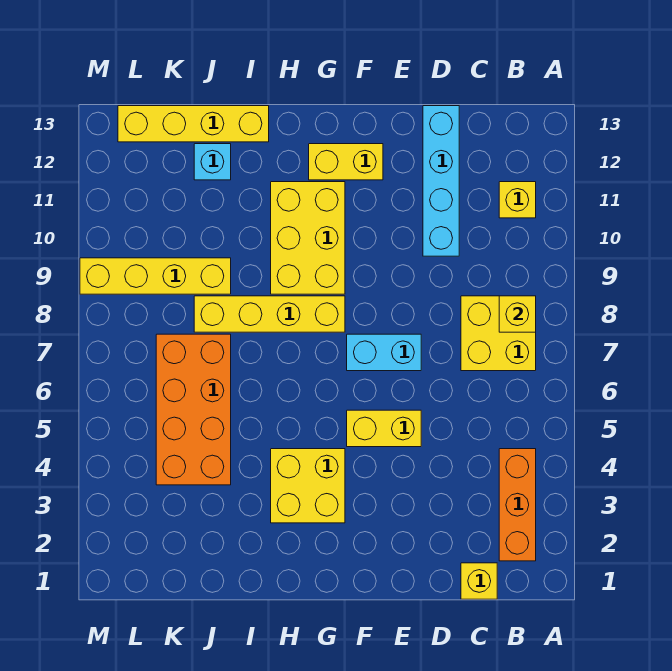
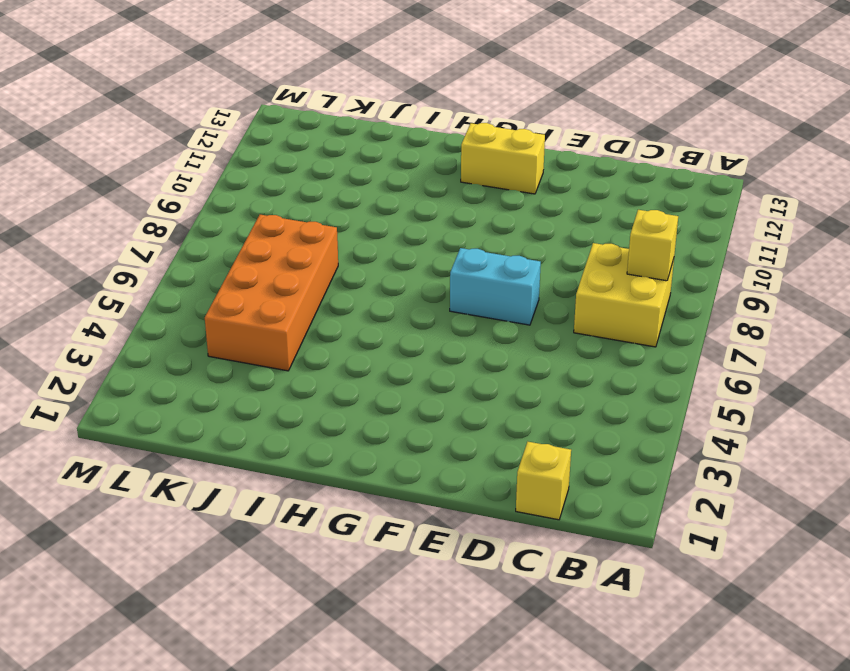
none -> orange brick B2:B4 level 1
none -> yellow brick B11 level 1
none -> cyan brick D10:D13 level 1

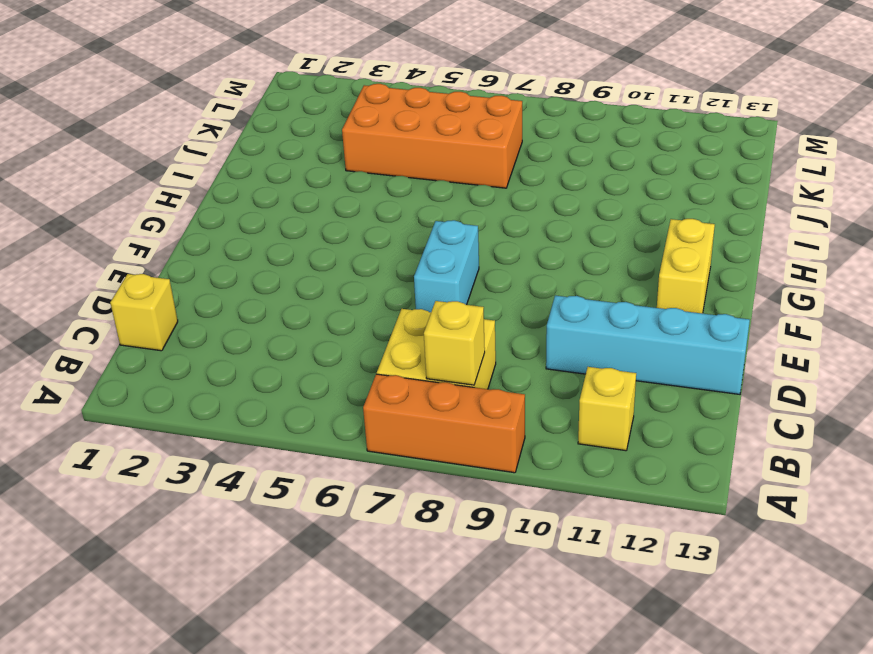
orange brick A7:A9 level 1 -> orange brick B2:B4 level 1
none -> yellow brick E5:F5 level 1
none -> yellow brick G3:H4 level 1
none -> yellow brick G8:J8 level 1

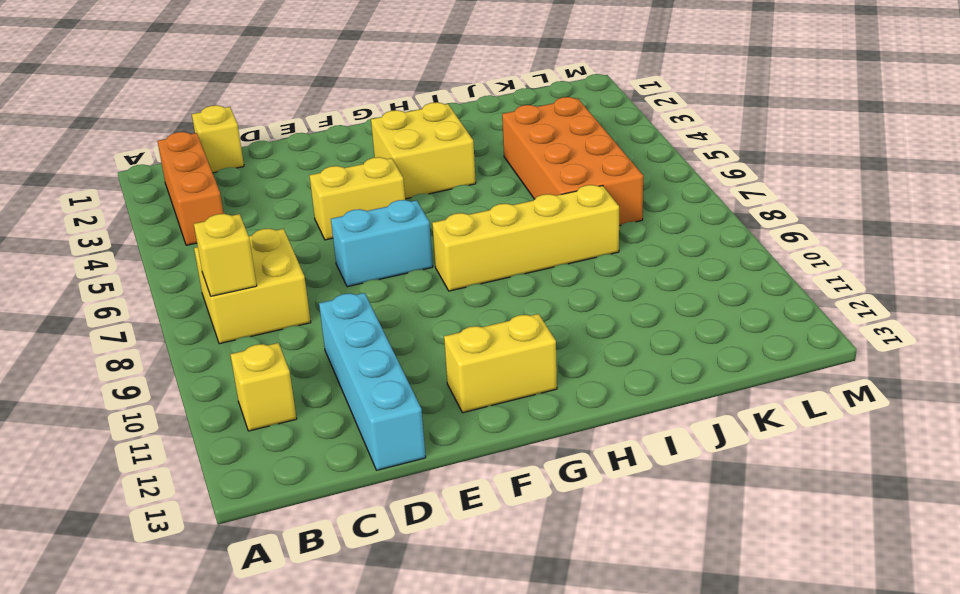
none -> yellow brick G9:H11 level 1
none -> yellow brick I13:L13 level 1
none -> yellow brick J9:M9 level 1

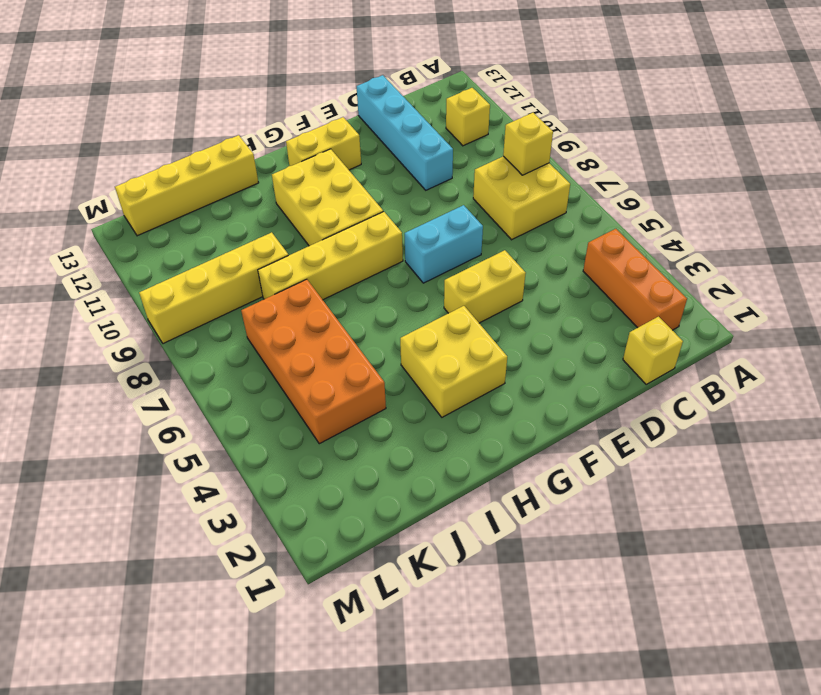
none -> cyan brick J12 level 1

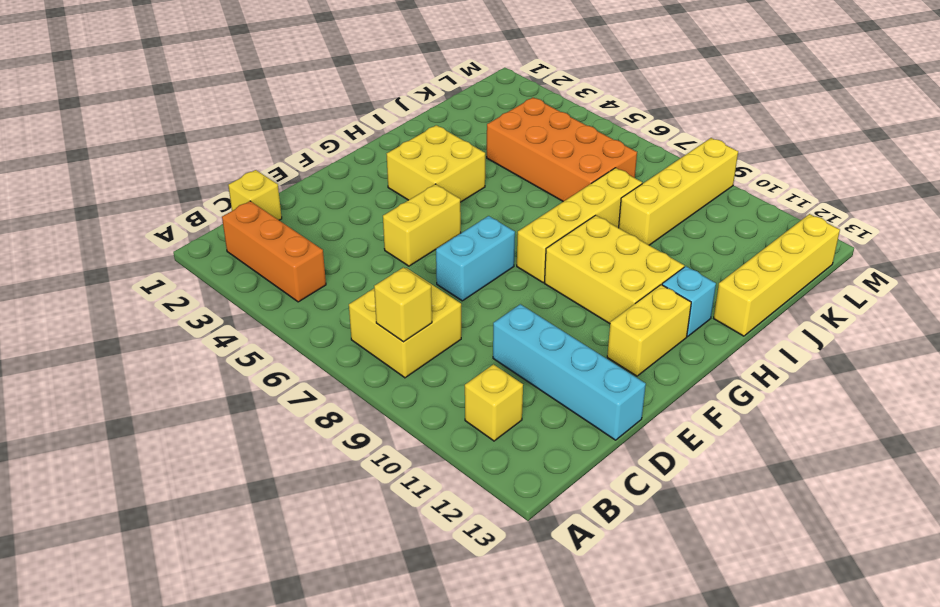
cyan brick H12 level 1 -> cyan brick J12 level 1

